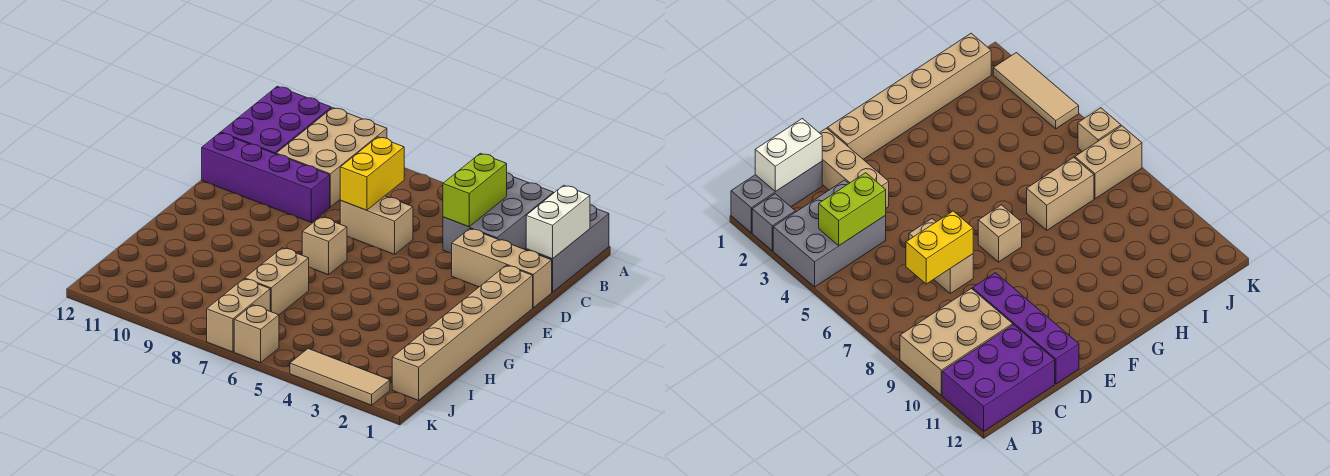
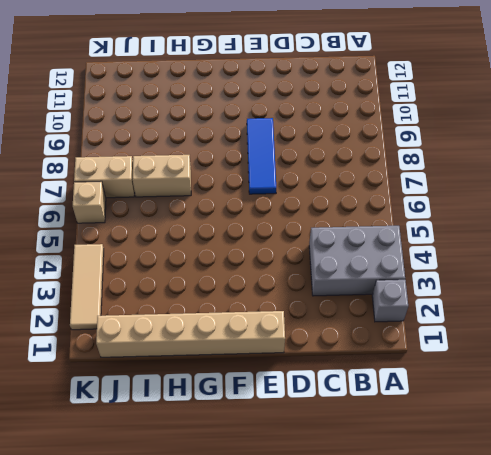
blue tile E7:E9 level 1 -> none
none -> grey brick A1:C1 level 1
none -> tan brick A9:C10 level 1
none -> purple brick A11:C12 level 1

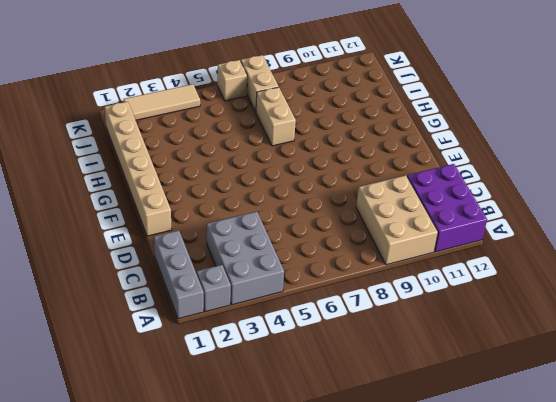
none -> tan brick D1:D3 level 1
none -> tan brick D6:D7 level 1
none -> purple brick D9:D12 level 1

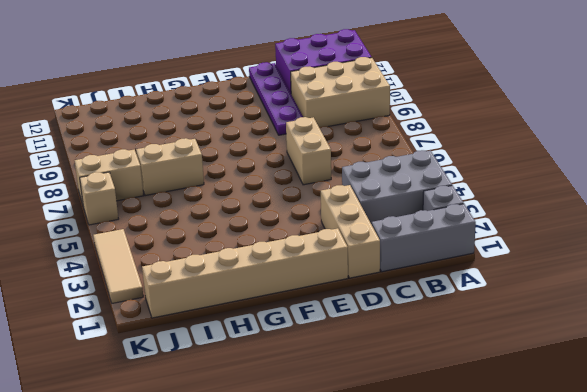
purple plate D9:D12 level 1 -> purple brick D9:D12 level 1
none -> tan brick F7 level 1
none -> white brick B1:C1 level 2
none -> lime brick B4:C4 level 2

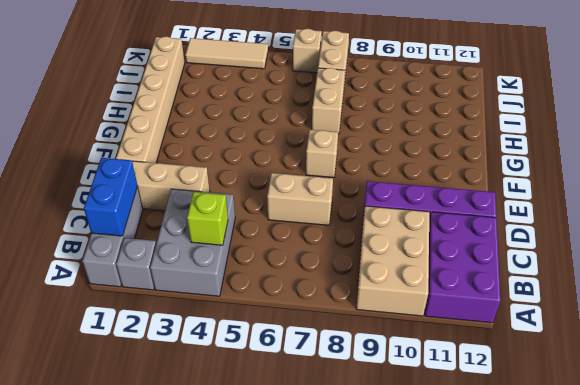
blue brick B1:C1 level 2 -> white brick B1:C1 level 2
lime brick B4 level 2 -> lime brick B4:C4 level 2
none -> yellow brick C7:D7 level 2

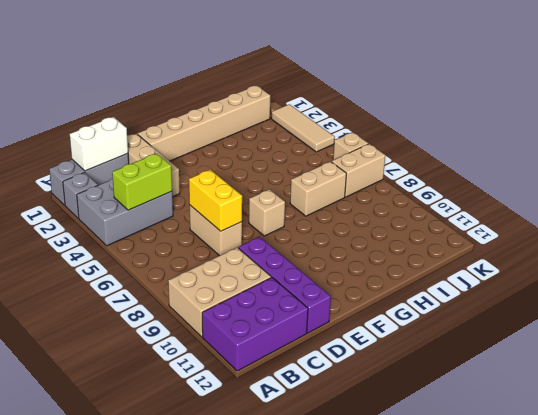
yellow brick D6:D7 level 2 -> yellow brick C7:D7 level 2

